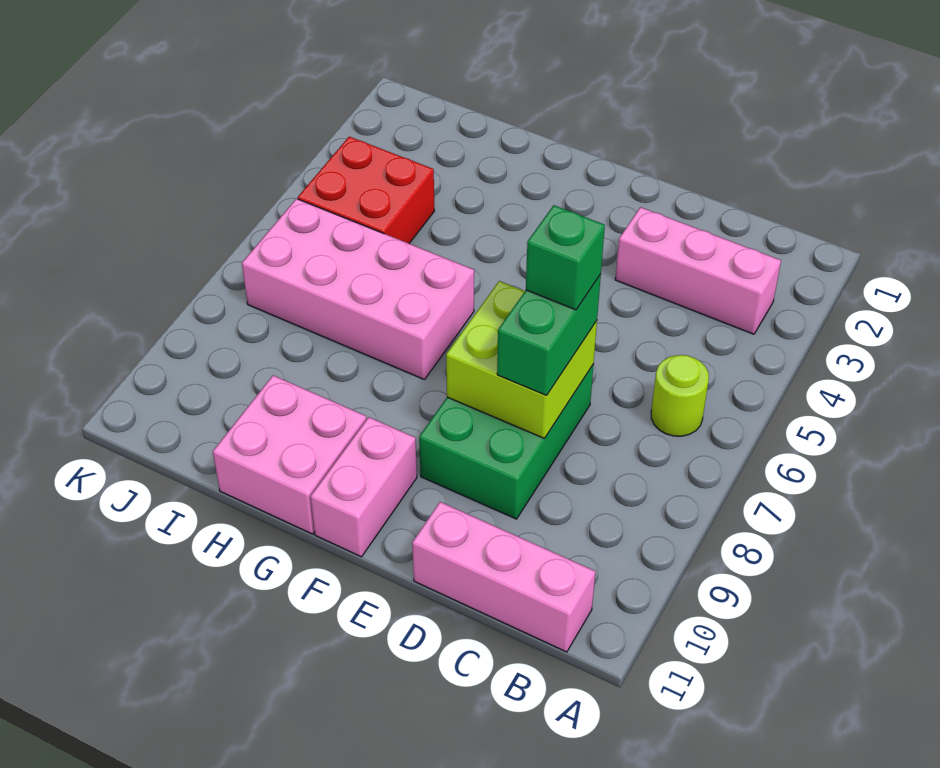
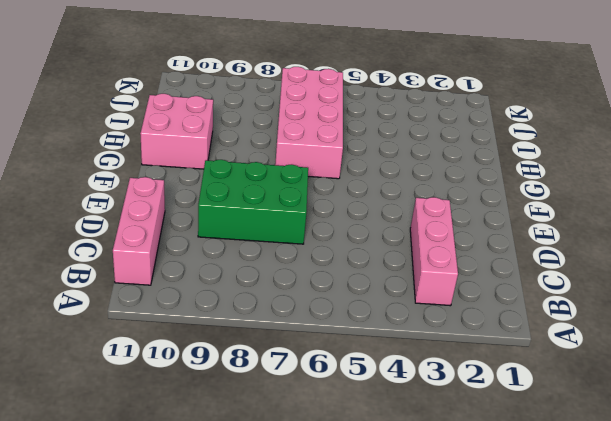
none -> lime round brick B6 level 1
none -> pink brick F10:F11 level 1

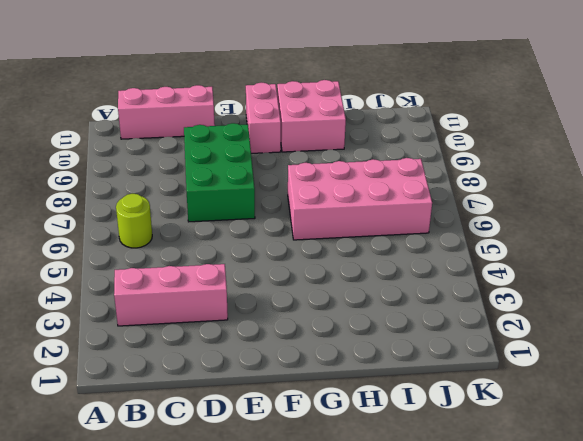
none -> red brick I4:J5 level 1
none -> lime brick D7:E8 level 2

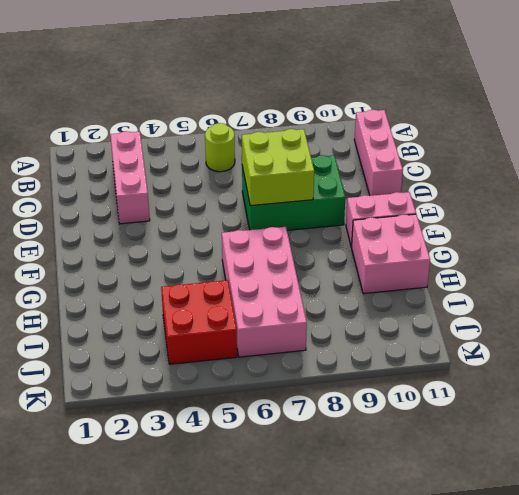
none -> green brick D7:D8 level 3
none -> green brick D7 level 4

